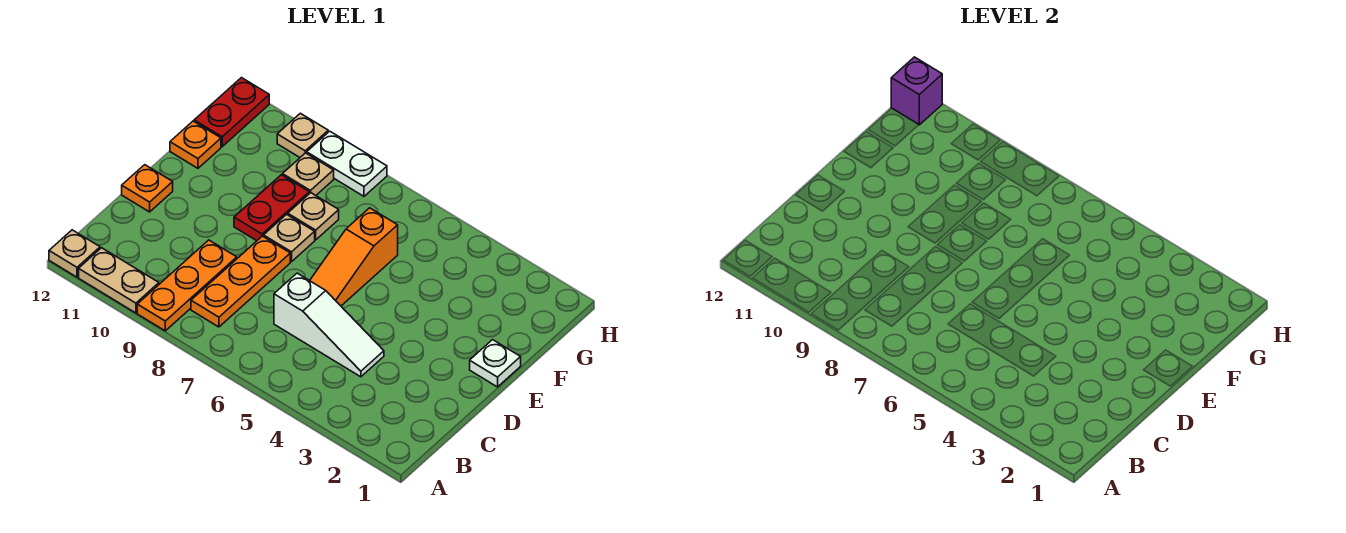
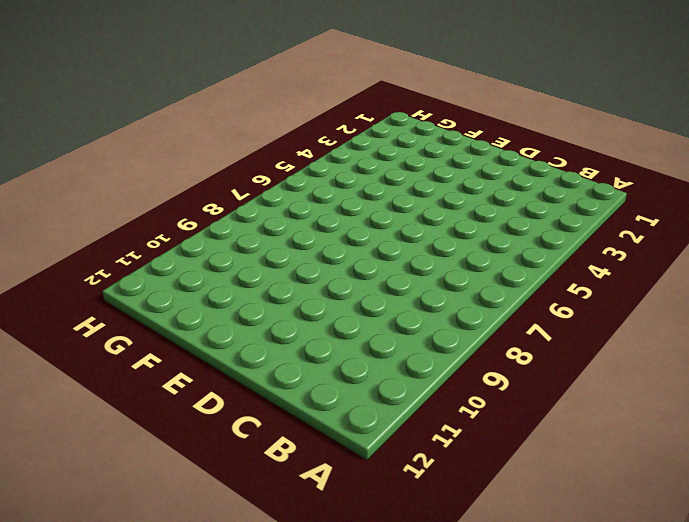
none -> orange plate A9:C9 level 1
none -> tan plate A10:A11 level 1
none -> tan plate A12 level 1

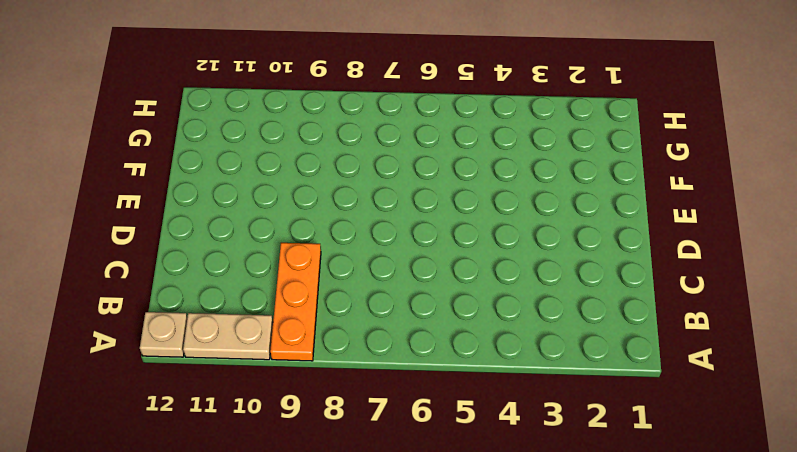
none -> orange plate B8:D8 level 1
none -> white slope C4:C6 level 1 top 6
none -> orange slope D6:F6 level 1 top F

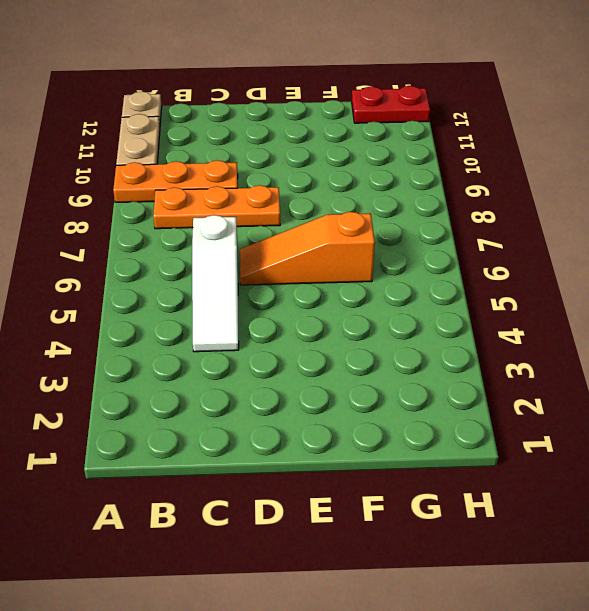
none -> orange plate D12 level 1
none -> white plate E1 level 1
none -> tan plate E8 level 1

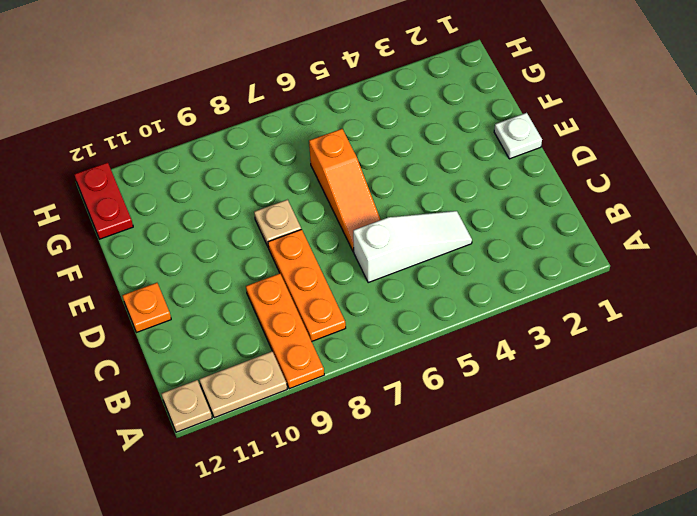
none -> red plate E9:F9 level 1
none -> tan plate F8 level 1
none -> orange plate F12 level 1

